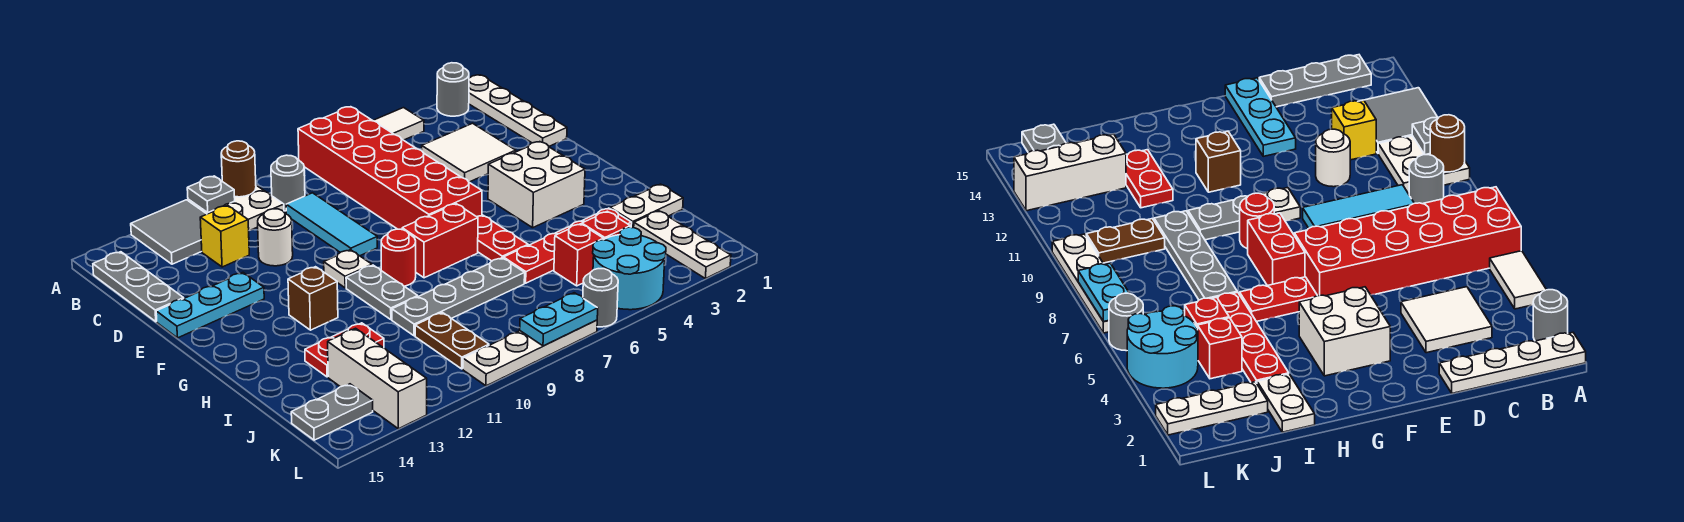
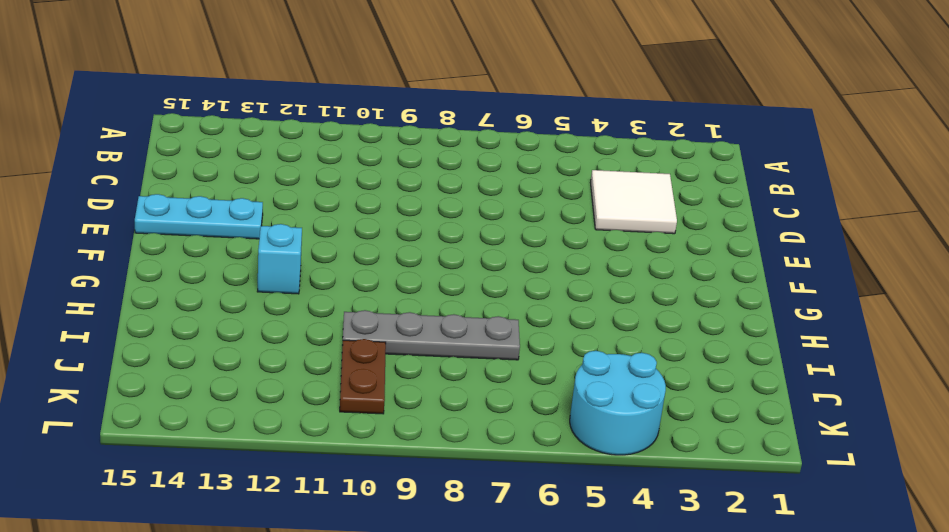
cyan brick G12 level 1 -> brown brick G12 level 1
none -> white plate A1:D1 level 1
none -> grey round brick A2 level 1
none -> white tile A4:A5 level 1
none -> red brick A6:F7 level 1

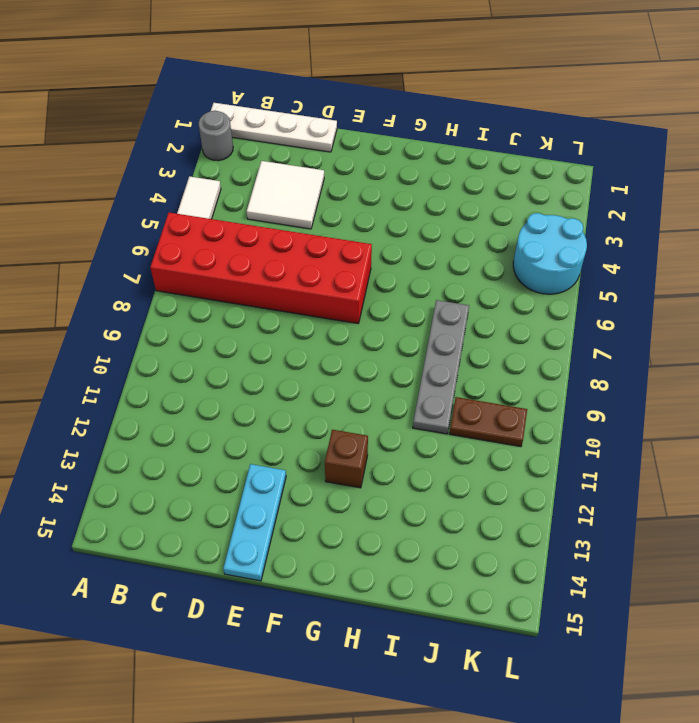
none -> white plate A10:B11 level 1
none -> grey tile A12:B13 level 1
none -> grey round brick B9 level 1
none -> grey plate B15:D15 level 1

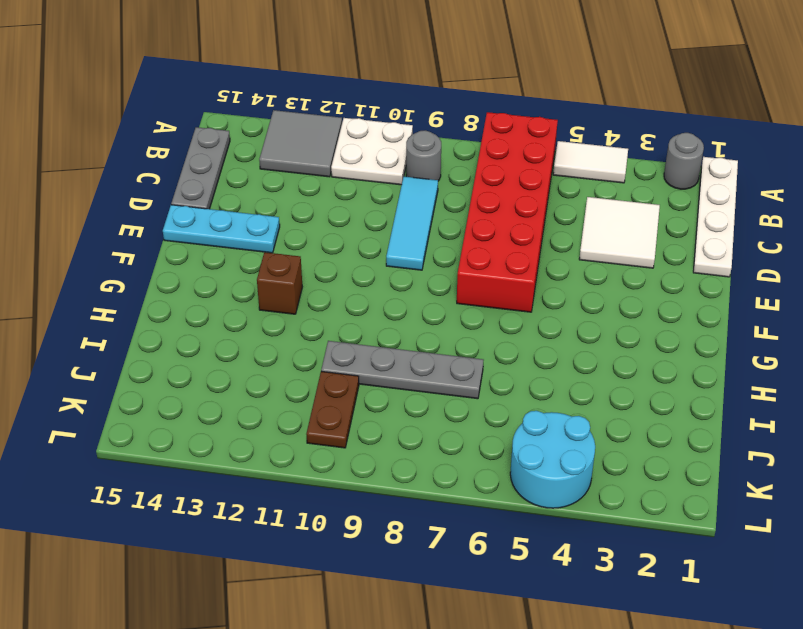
none -> yellow brick C12 level 1
none -> white round brick D11 level 1
none -> white brick F3:G4 level 1
none -> white plate F10 level 1

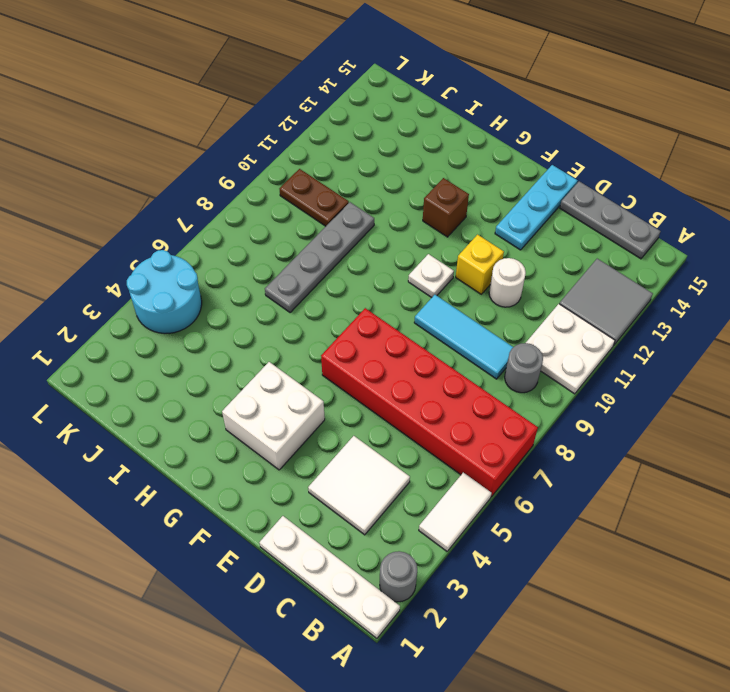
yellow brick E11 level 1 -> yellow brick C12 level 1
none -> red plate G6:H6 level 1
none -> red brick G7:G8 level 1
none -> red round brick G9 level 1
none -> grey plate G10:H10 level 1

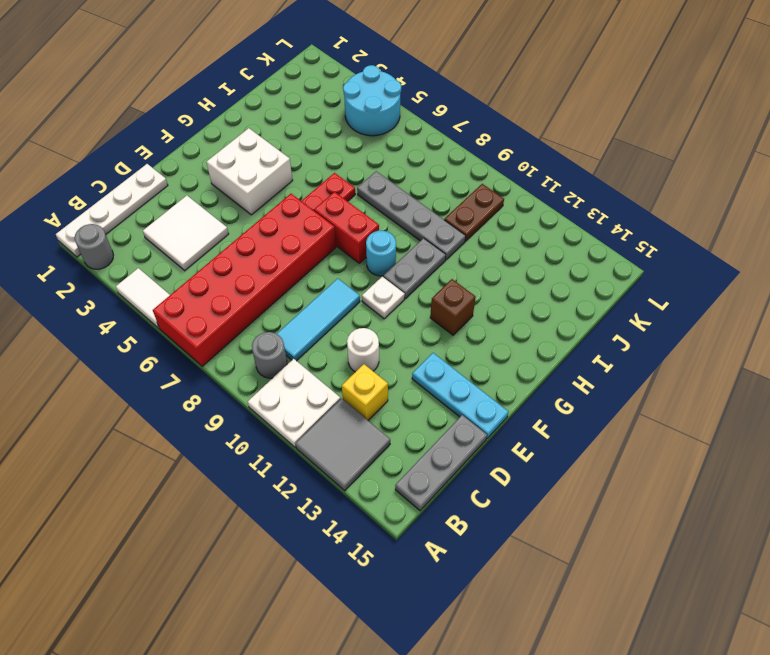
cyan round brick G9 level 1 -> red round brick G9 level 1
none -> white plate I1:I2 level 1
none -> red plate I3:I6 level 1
none -> red plate I12:I13 level 1
none -> white plate J2:L2 level 1

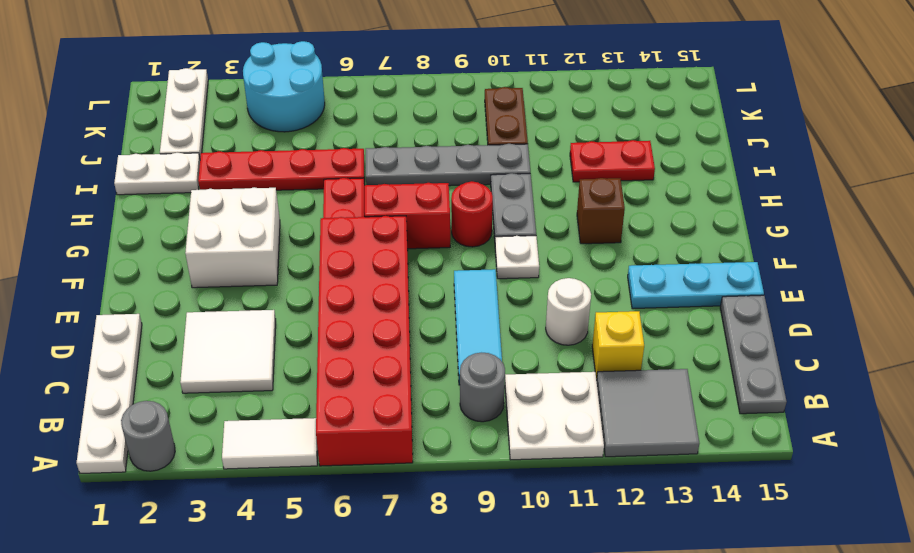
none -> red brick J4 level 1
none -> red brick J5 level 1
none -> white brick J13:L13 level 1
none -> grey plate K14:K15 level 1

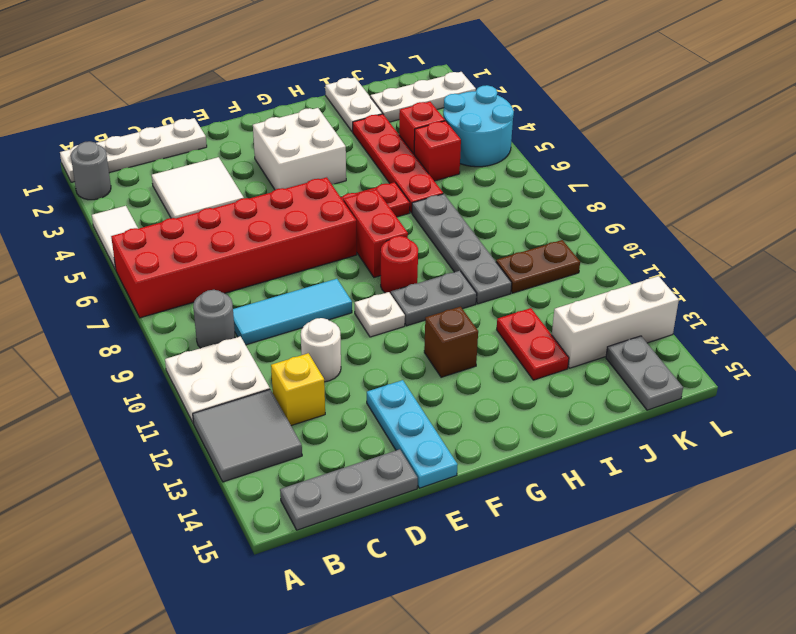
none -> grey round brick L6 level 1
none -> white plate L7:L10 level 1
none -> brown round brick A10 level 2
none -> grey plate A11 level 2

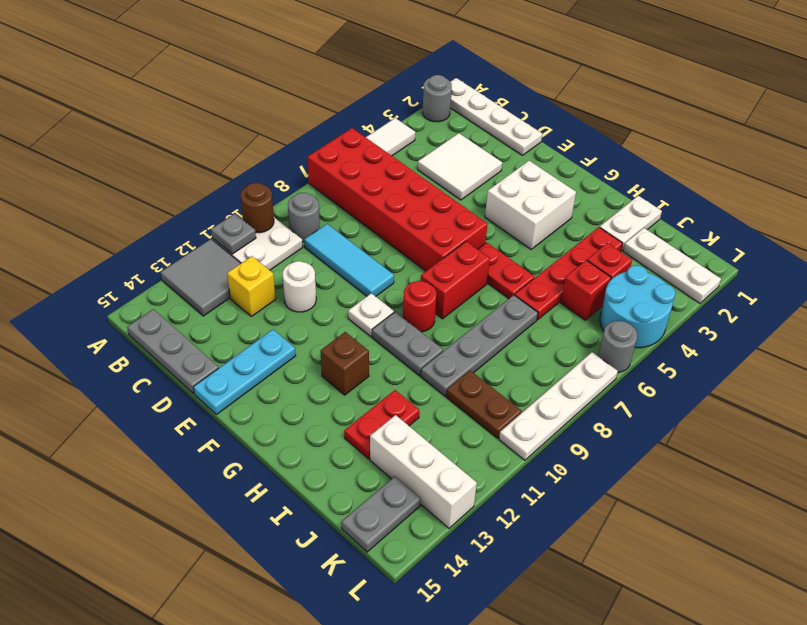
none -> cyan plate L7:L8 level 2

